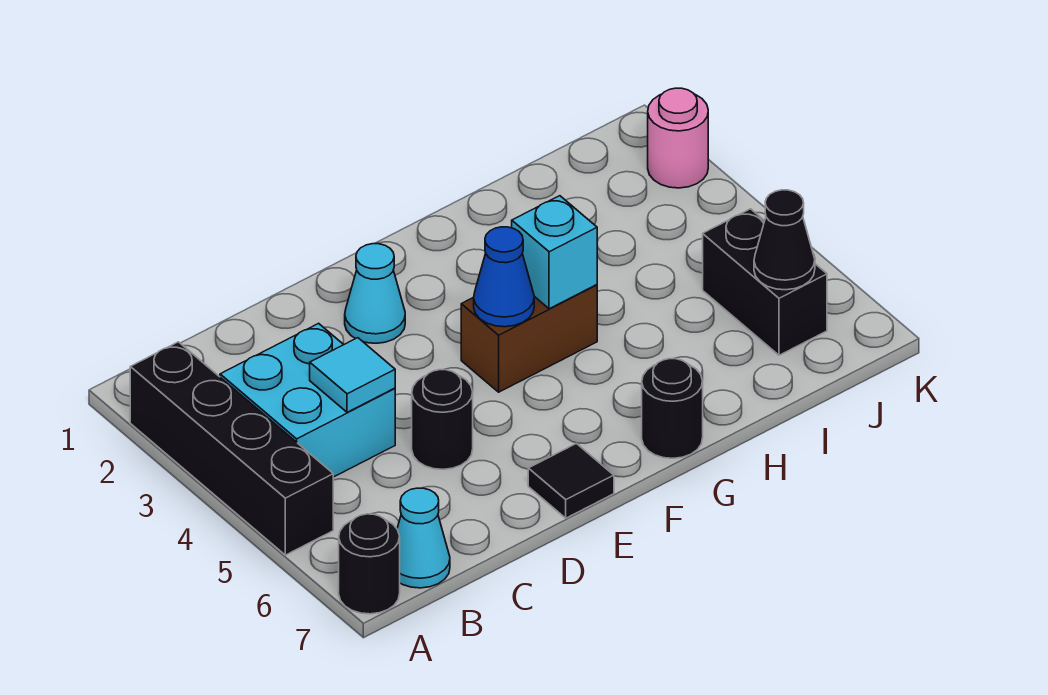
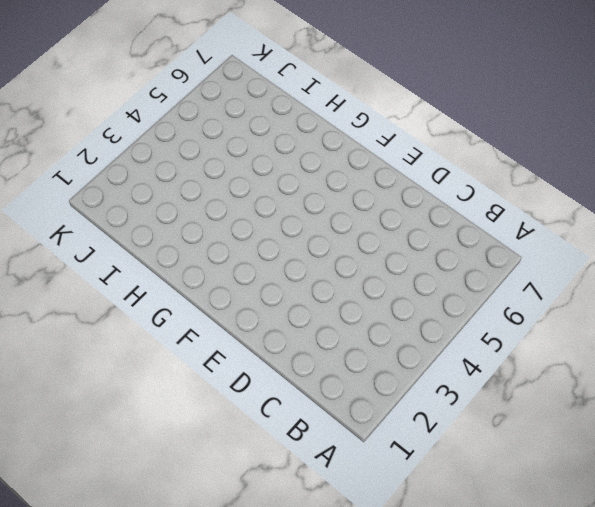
none -> black brick A2:A5 level 1
none -> black round brick A7 level 1
none -> cyan brick B3:C4 level 1

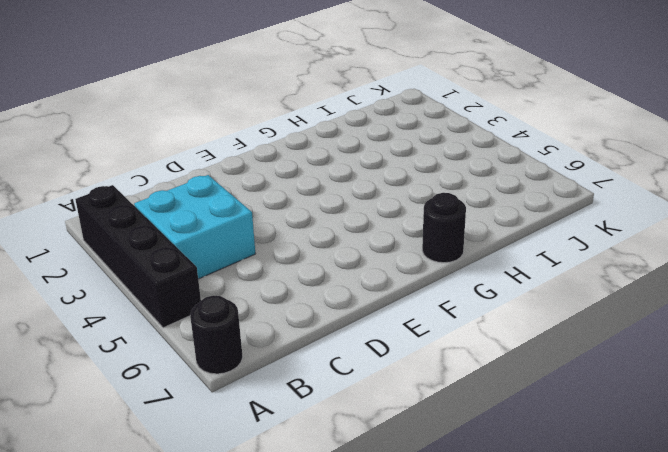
none -> cyan cone B7 level 1
none -> black round brick D5 level 1
none -> cyan cone E2 level 1

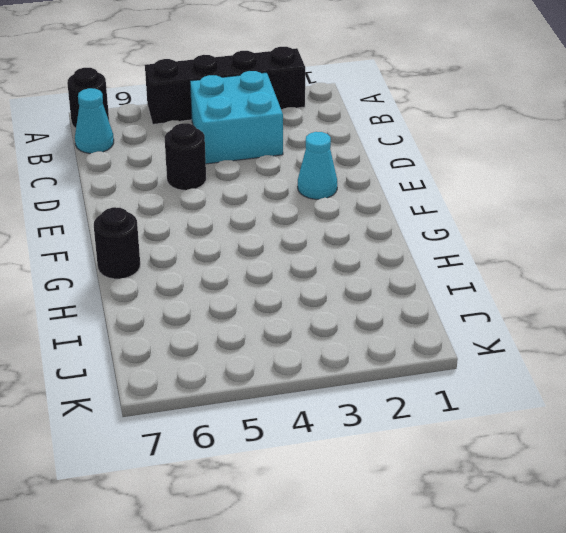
none -> black tile E7 level 1
none -> brown brick F4:G4 level 1
none -> black brick J5:J6 level 1

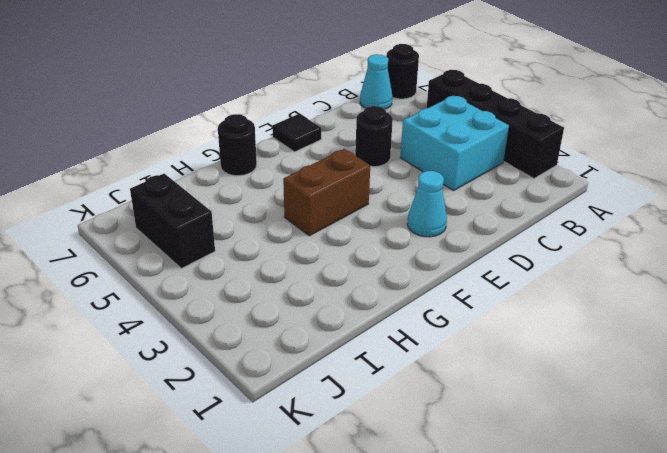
none -> pink round brick K2 level 1
none -> cyan tile C4 level 2
none -> blue cone F4 level 2

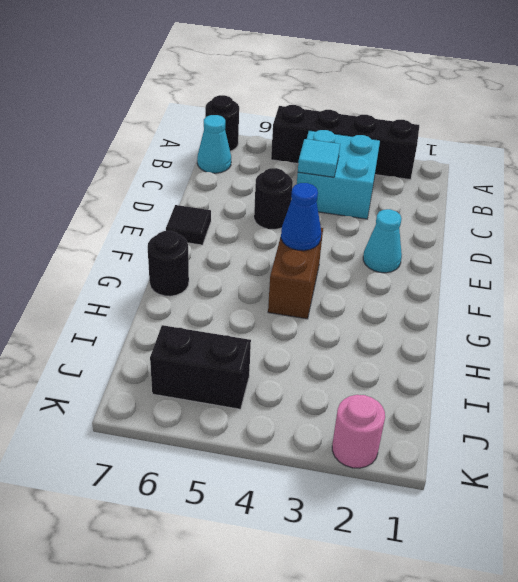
none -> cyan brick G4 level 2
none -> black cone J6 level 2

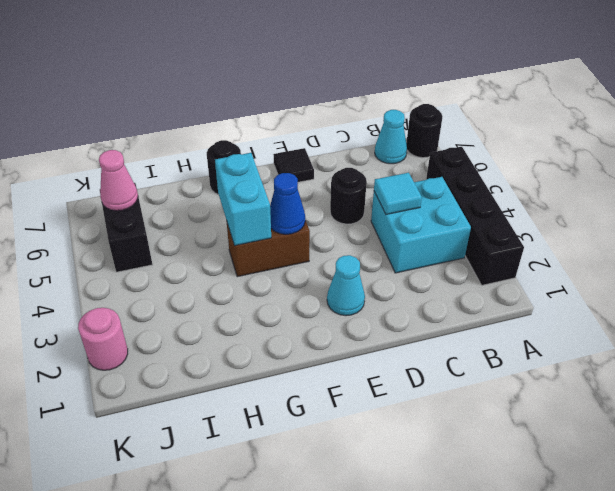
cyan brick G4:G5 level 2 -> cyan brick G4 level 2
pink cone J6 level 2 -> black cone J6 level 2

